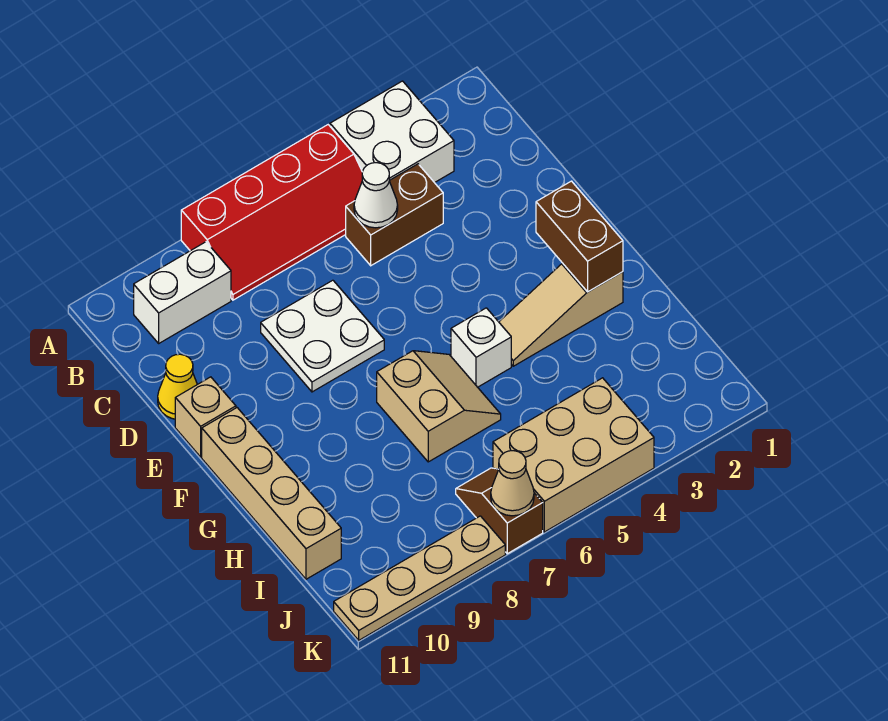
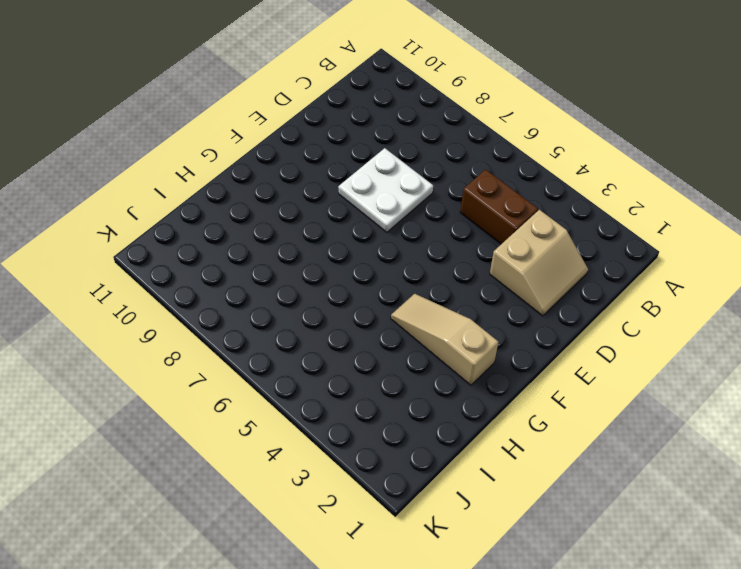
tan slope C2:D3 level 1 top 3 -> tan slope G6:H7 level 1 top 7
none -> white brick A3:B4 level 1
none -> red slope A5:B8 level 1 top A
none -> white brick B9:B10 level 1

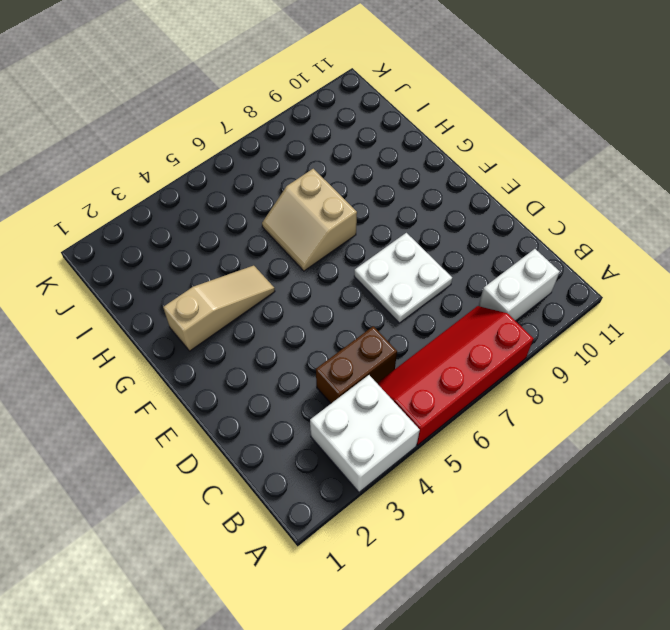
none -> yellow cone D11 level 1
none -> tan brick E11 level 1
none -> tan brick F11:I11 level 1

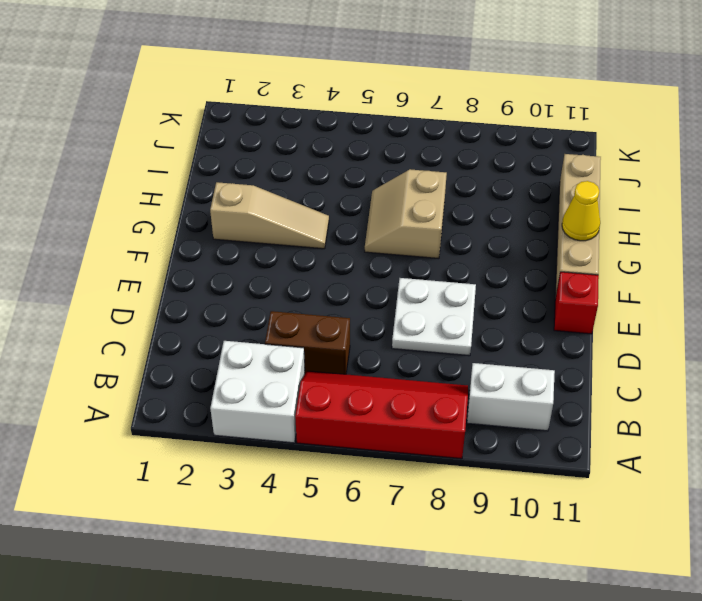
red brick E11 level 1 -> tan brick E11 level 1
yellow cone G11 level 2 -> yellow cone D11 level 1
none -> white brick G5 level 1
none -> tan brick J4:K6 level 1
none -> brown slope J7:K7 level 1 top K

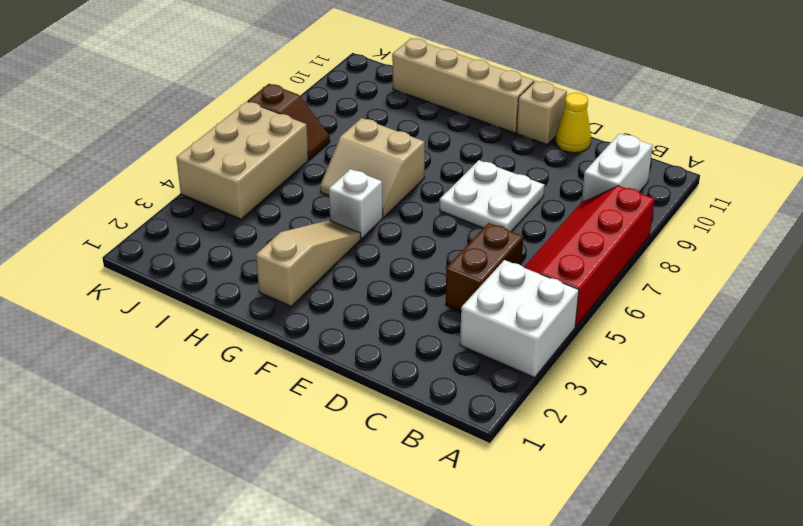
none -> tan plate K8:K11 level 1
none -> white cone C5 level 2
none -> brown brick F2:G2 level 2

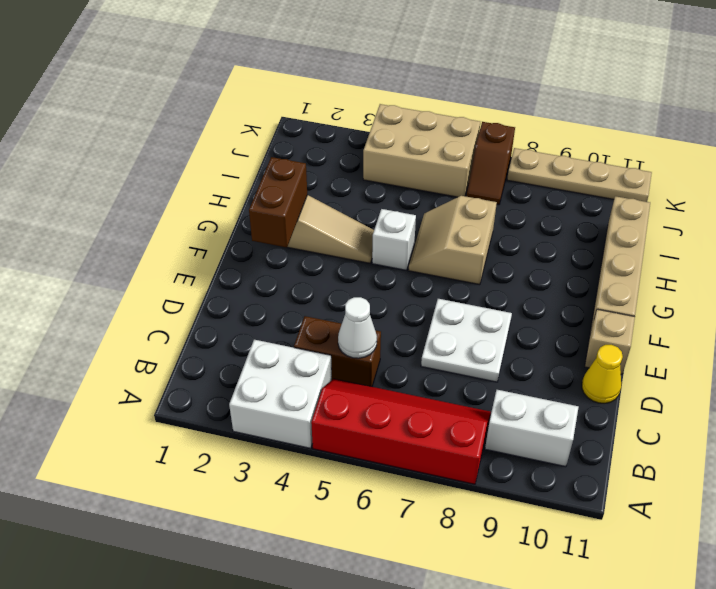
none -> tan cone K7 level 2

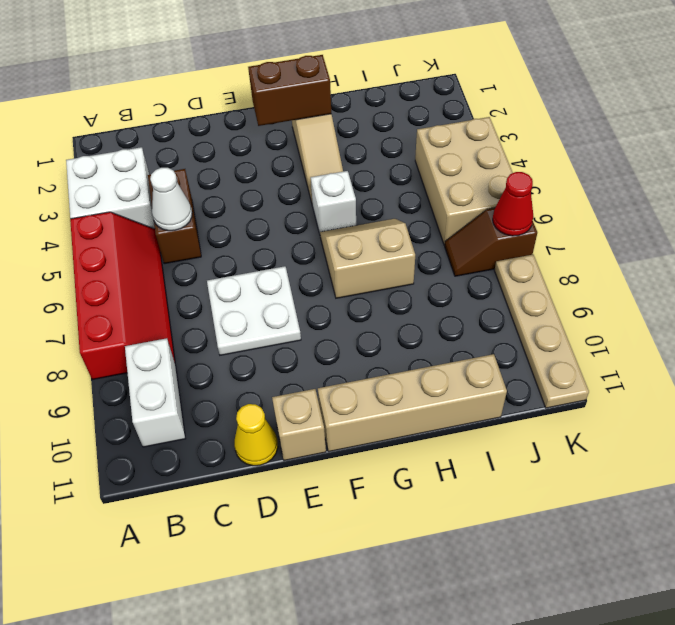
red cone K7 level 2 -> tan cone K7 level 2

